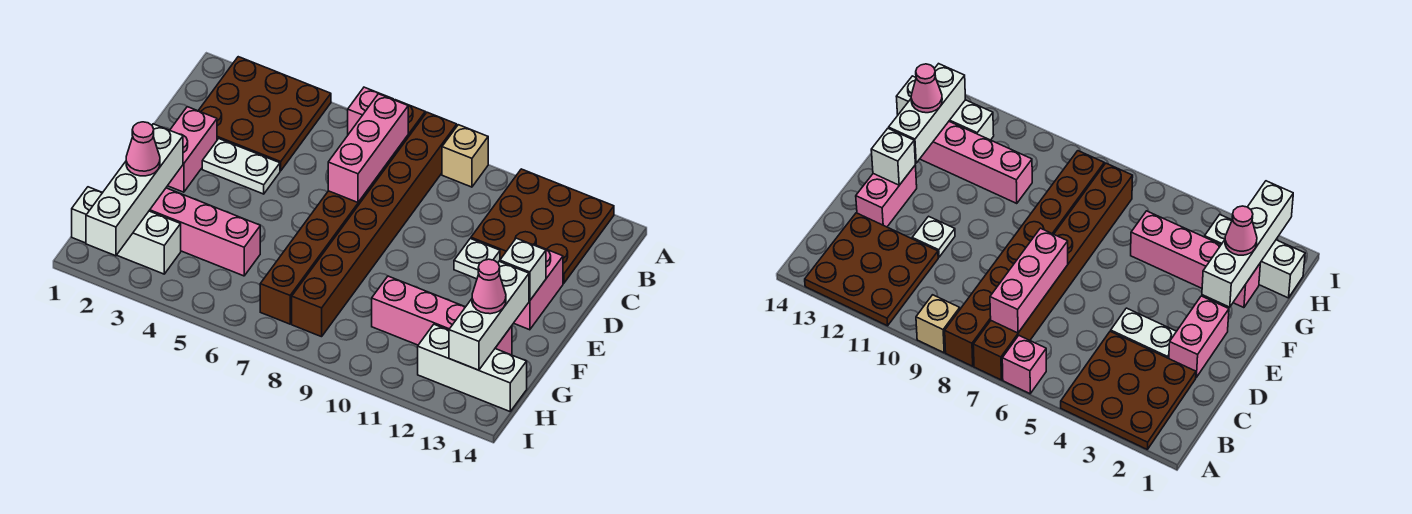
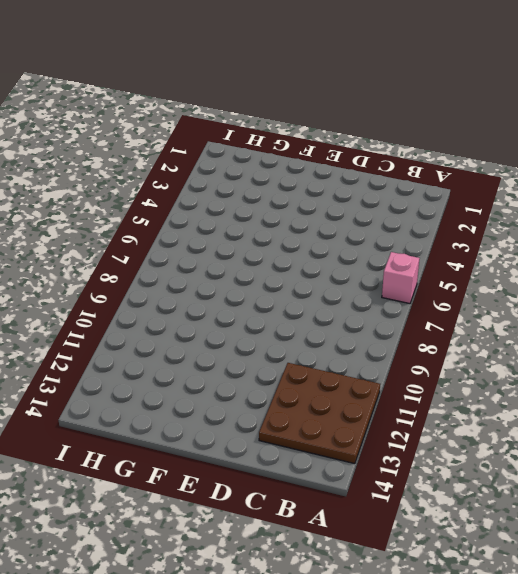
none -> brown plate A2:C4 level 1
none -> brown brick A7:H7 level 1
none -> brown brick A8:H8 level 1

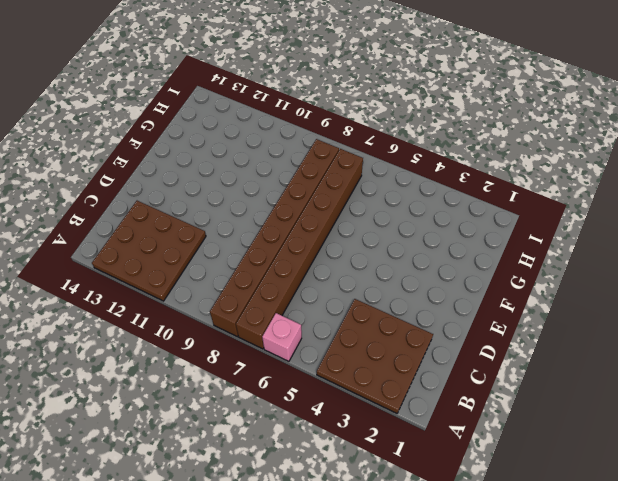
none -> tan brick A9 level 1
none -> pink brick D2:E2 level 1
none -> white plate D3:D4 level 1

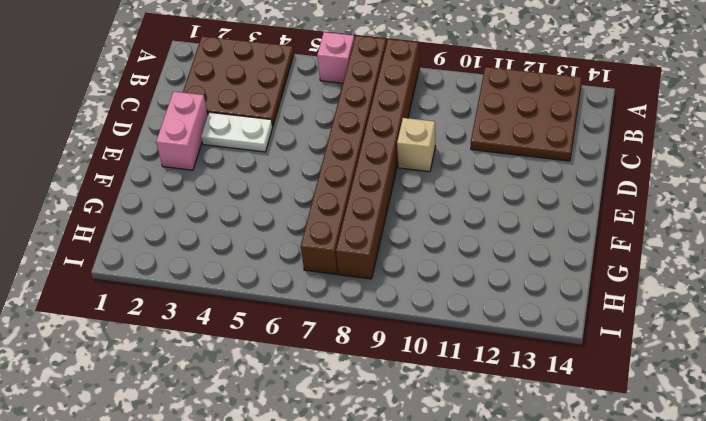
tan brick D9 level 1 -> tan brick A9 level 1
none -> white plate D11 level 1
none -> pink brick D13:E13 level 1
none -> pink brick G2:G5 level 1

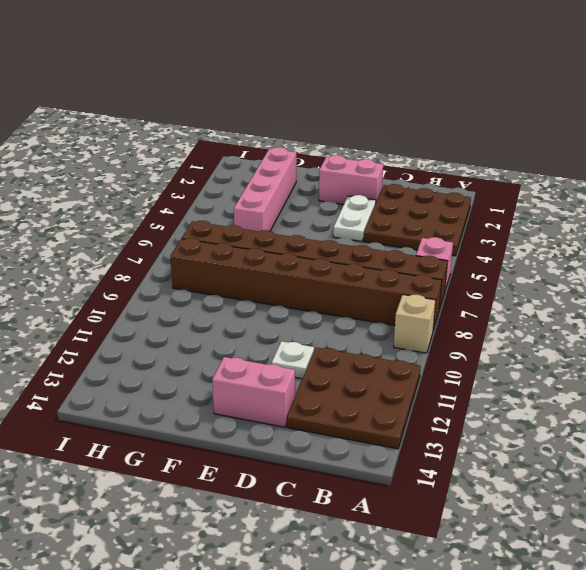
none -> pink brick G10:G13 level 1
none -> white brick H1:H3 level 1
none -> white brick H12:H14 level 1

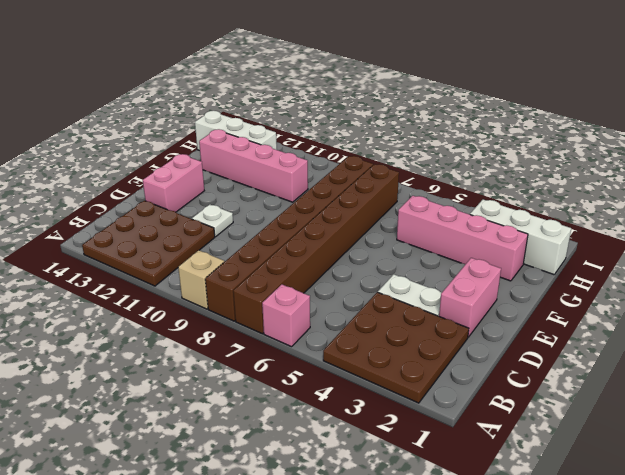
none -> pink brick B7:D7 level 2
none -> white brick E13 level 2
none -> white brick F2:I2 level 2

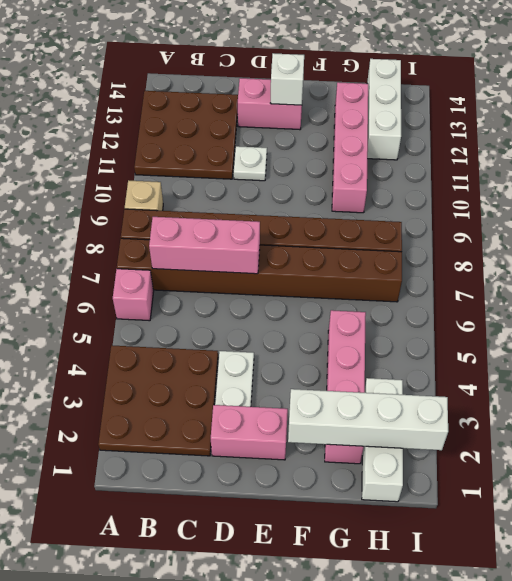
none -> white brick F13:H13 level 2
none -> pink cone G2 level 3
none -> pink cone G13 level 3

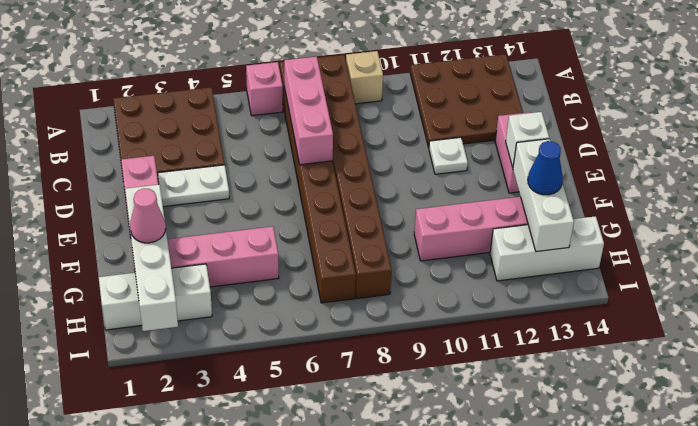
blue cone G13 level 3 -> pink cone G13 level 3

